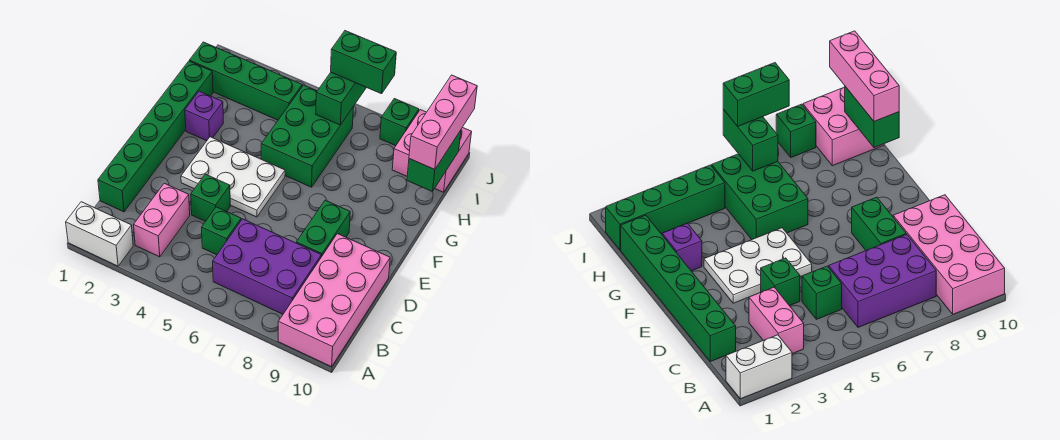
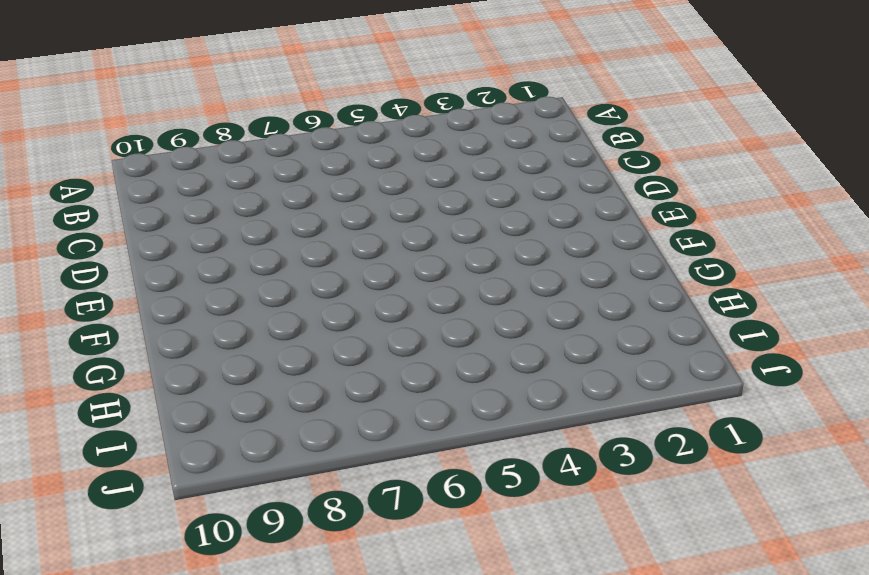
none -> white brick A1:A2 level 1
none -> pink brick A9:D10 level 1
none -> pink brick B3:C3 level 1

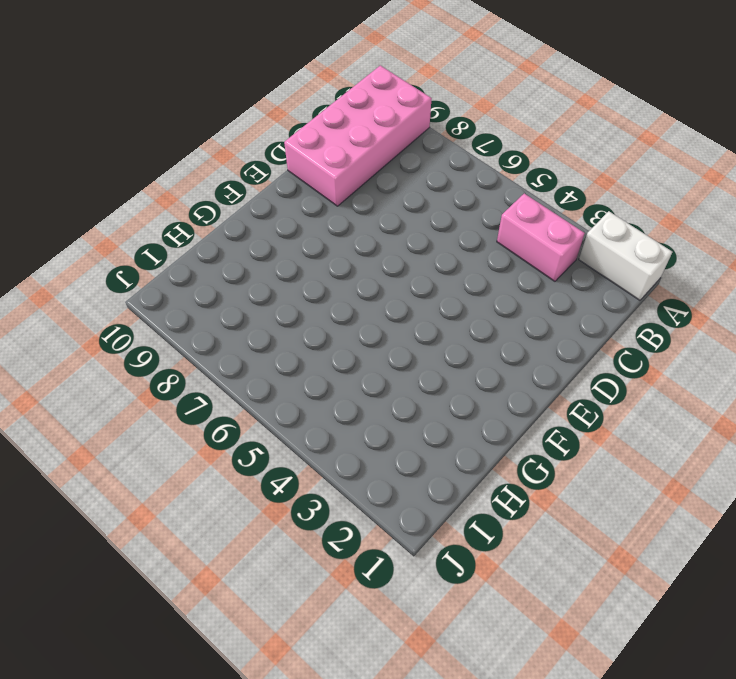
pink brick B3:B4 level 1 -> pink brick B3:C3 level 1
none -> purple brick B6:C8 level 1
none -> green brick C1:H1 level 1
none -> green brick C5 level 1

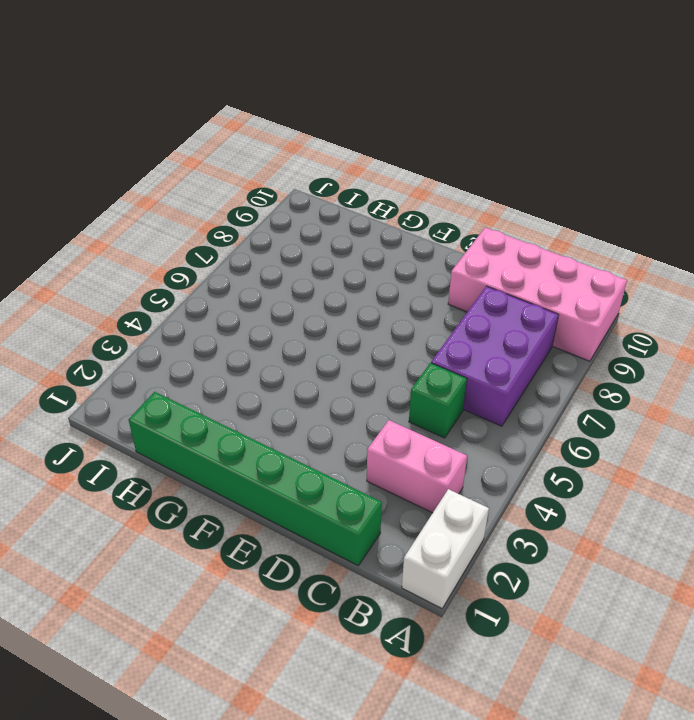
none -> green brick D4 level 1
none -> green brick D8:E8 level 1
none -> white plate E3:F5 level 1

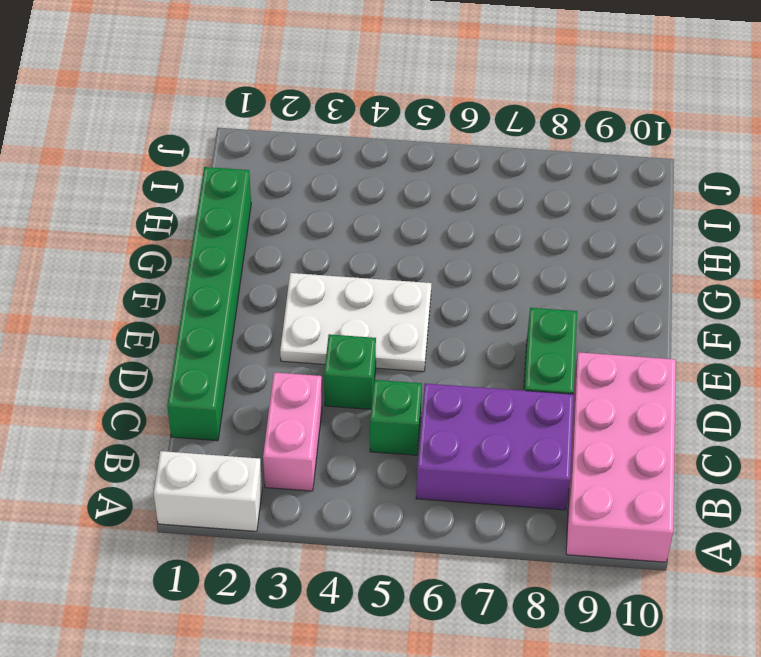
none -> purple brick G2 level 1
none -> green brick G5:I6 level 1
none -> green brick I1:I4 level 1

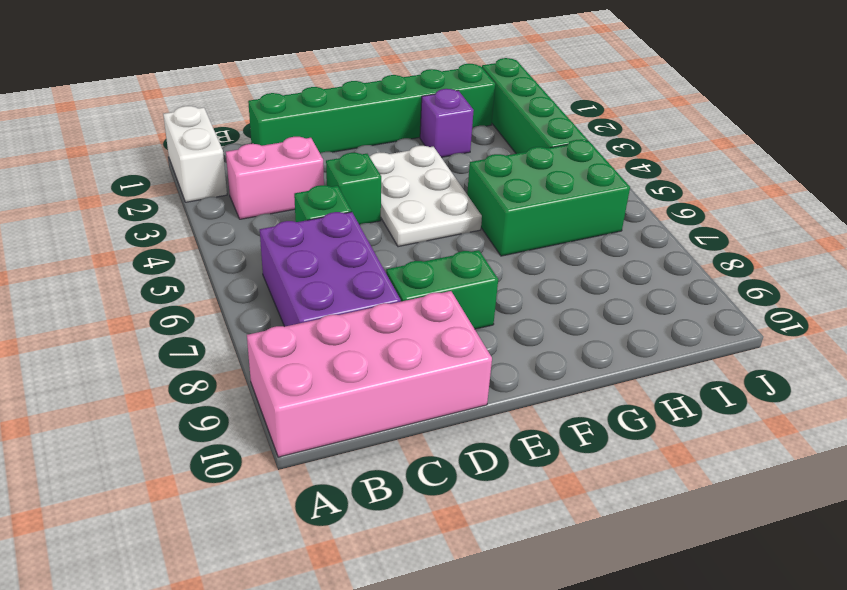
none -> pink brick I9:J10 level 1
none -> green brick J8 level 1
none -> green brick H10:I10 level 2

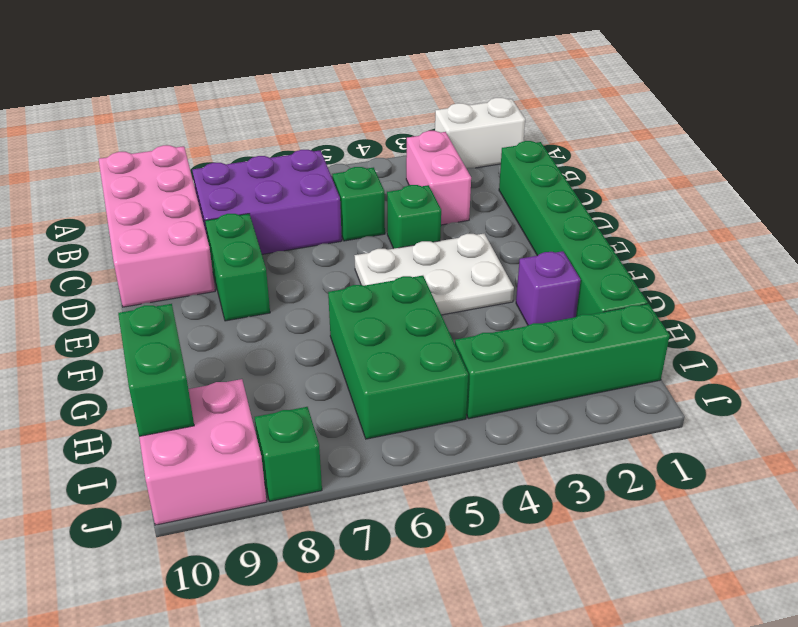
none -> green brick I6:J6 level 2
none -> pink brick H10:J10 level 3
none -> green brick J6:J7 level 3

